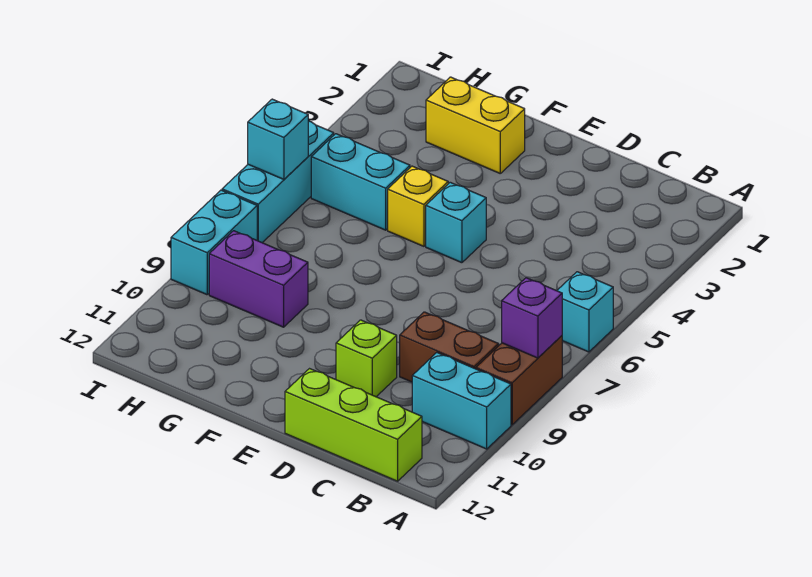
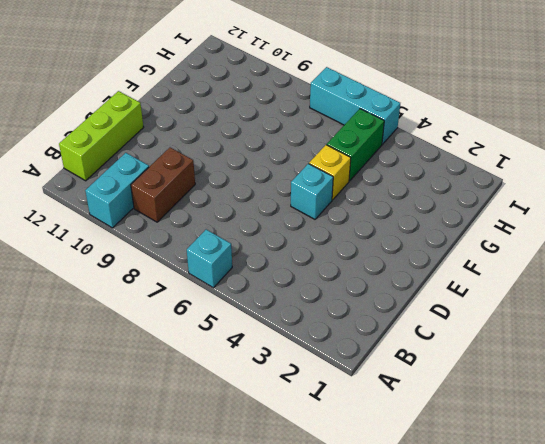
green brick G5:H5 level 1 -> cyan brick G5:H5 level 1
none -> brown brick A8:A9 level 1
none -> lime brick D10 level 1
none -> yellow brick F2:G2 level 1

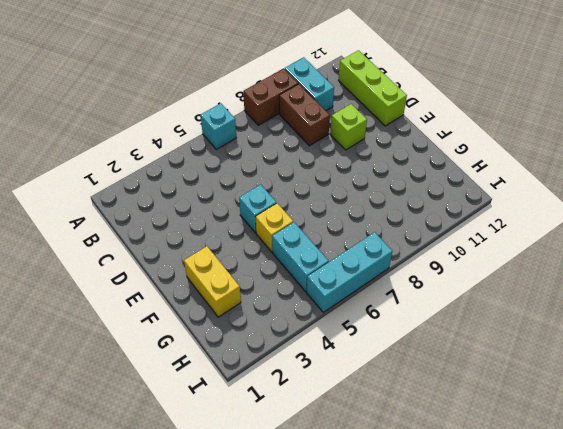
none -> purple brick G9:H9 level 1
none -> cyan brick I8:I9 level 1
none -> purple brick A8 level 2

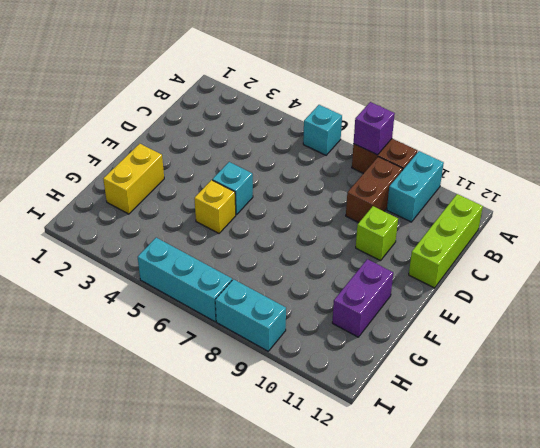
purple brick F11:G11 level 1 -> purple brick G9:H9 level 1
none -> cyan brick G5:H5 level 1
none -> cyan brick I6 level 2

